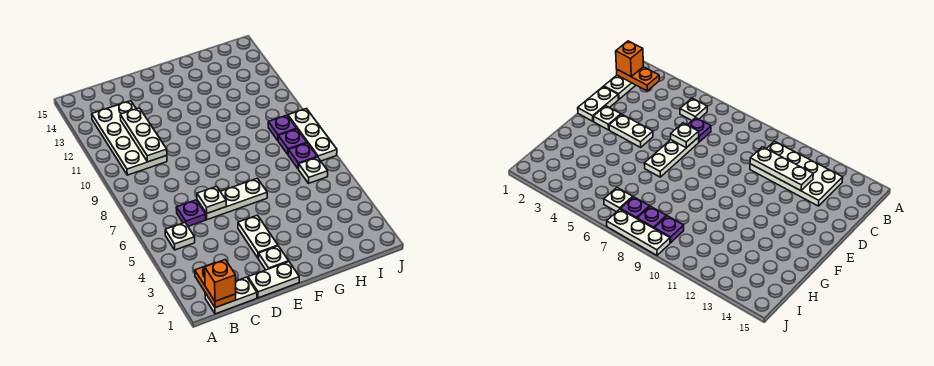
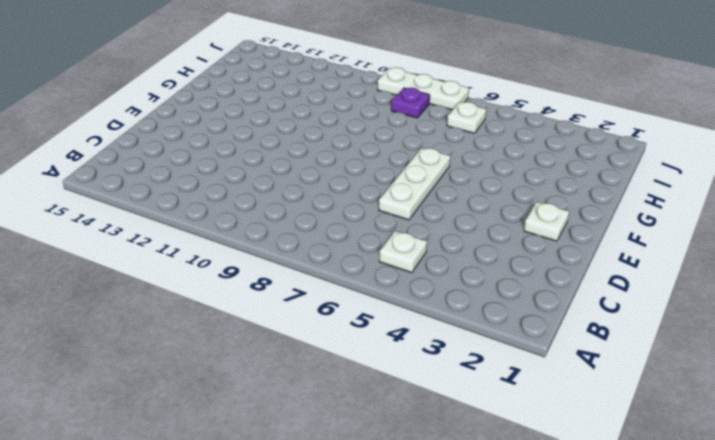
none -> white plate B1:C1 level 1
none -> white plate B10:C13 level 1
none -> purple plate C6 level 1

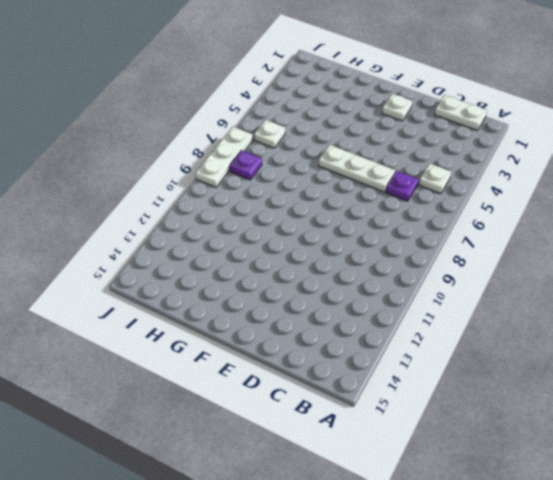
none -> white plate B10:C13 level 1
none -> white plate D1:E1 level 1
none -> white plate E3:E4 level 1

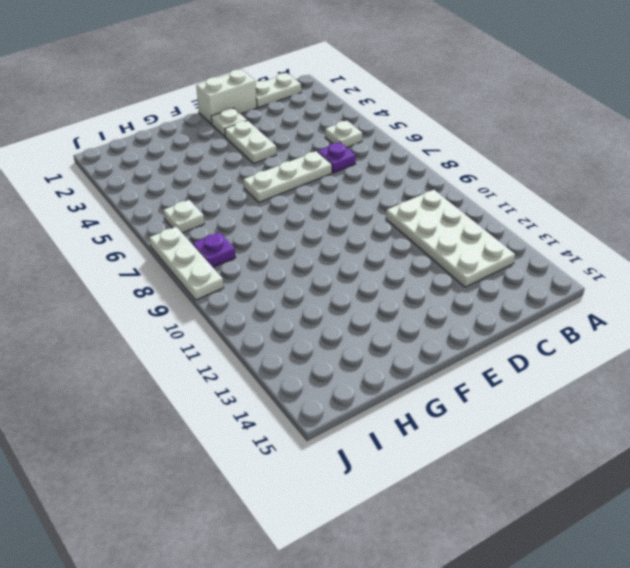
white brick D1:E1 level 1 -> white plate D1:E1 level 1
none -> purple plate I7 level 1
none -> purple plate I9 level 1
none -> orange plate B1:B2 level 2

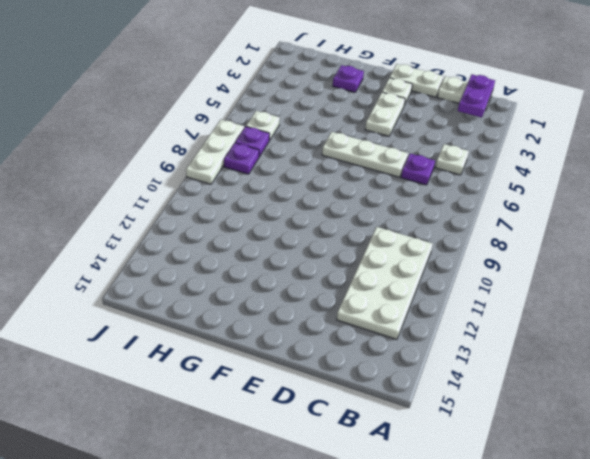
purple plate B1:B2 level 2 -> orange plate B1:B2 level 2
purple plate G2 level 1 -> purple plate I9 level 1
none -> white plate C10:C12 level 2
none -> white plate D6 level 2
none -> orange brick B1 level 3

